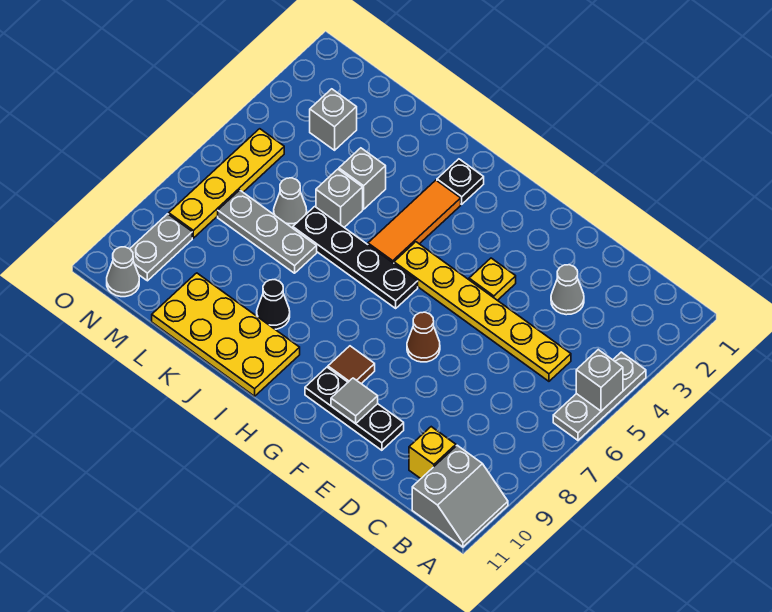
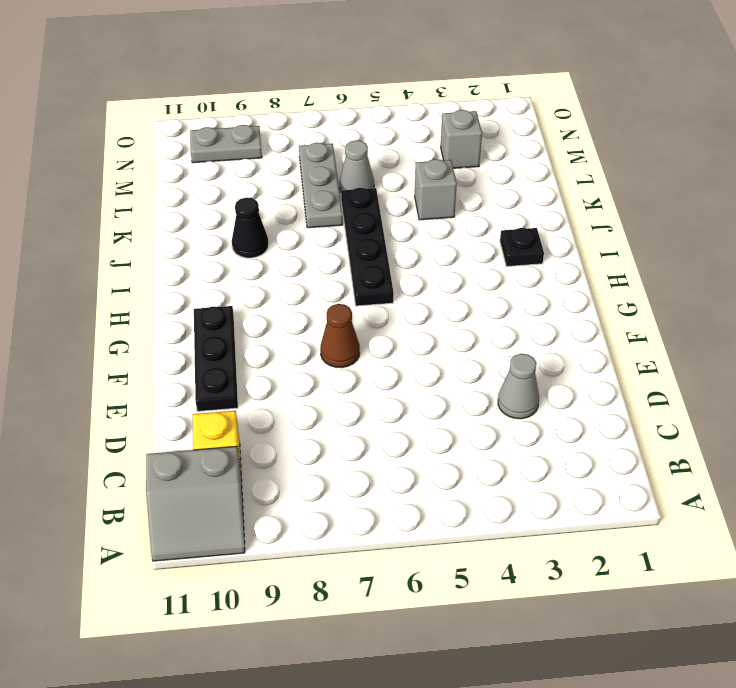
none -> grey plate A4:A6 level 1
none -> yellow plate C5:H5 level 1
none -> yellow plate F4 level 1

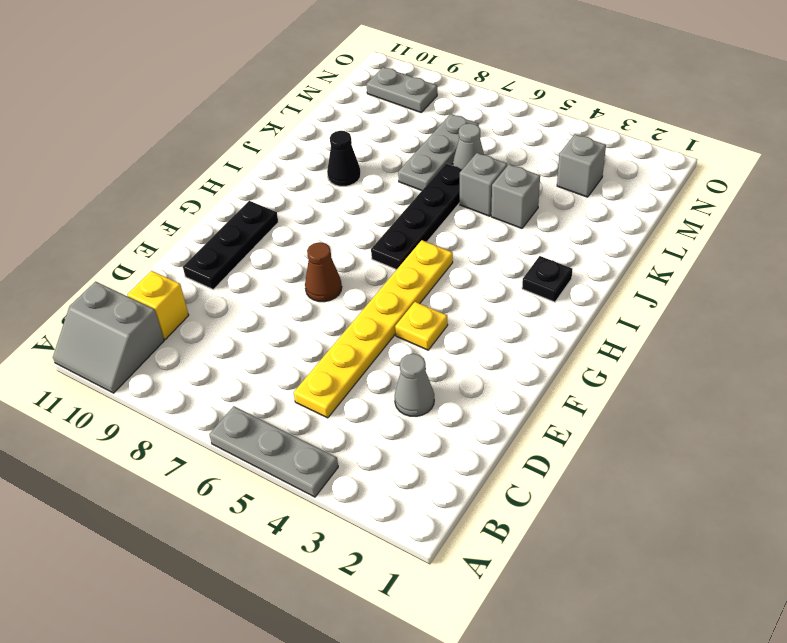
none -> brown tile G9 level 1
none -> orange tile I3:I5 level 1
none -> yellow plate I10:L11 level 1

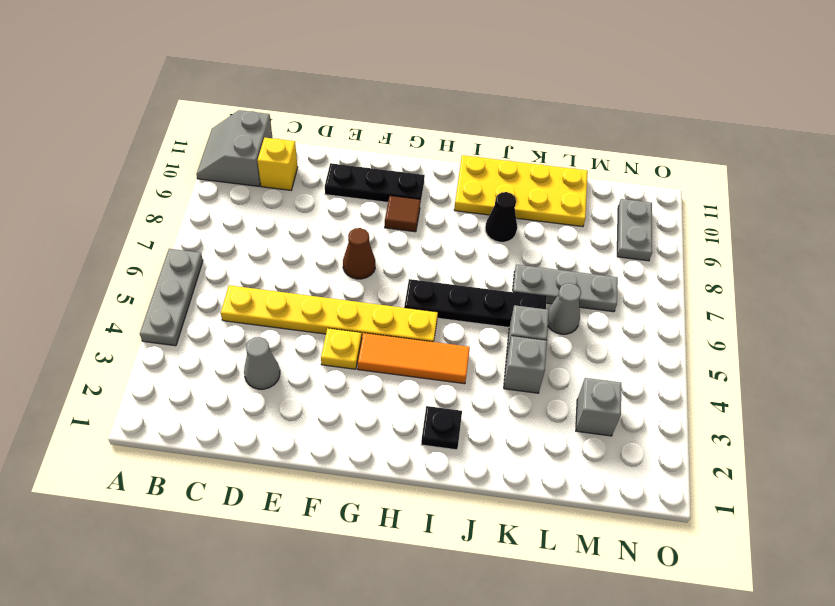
orange tile G4:I4 level 1 -> orange tile I3:I5 level 1
none -> yellow plate N5:N8 level 1
none -> grey cone N11 level 1
none -> grey brick A5 level 2

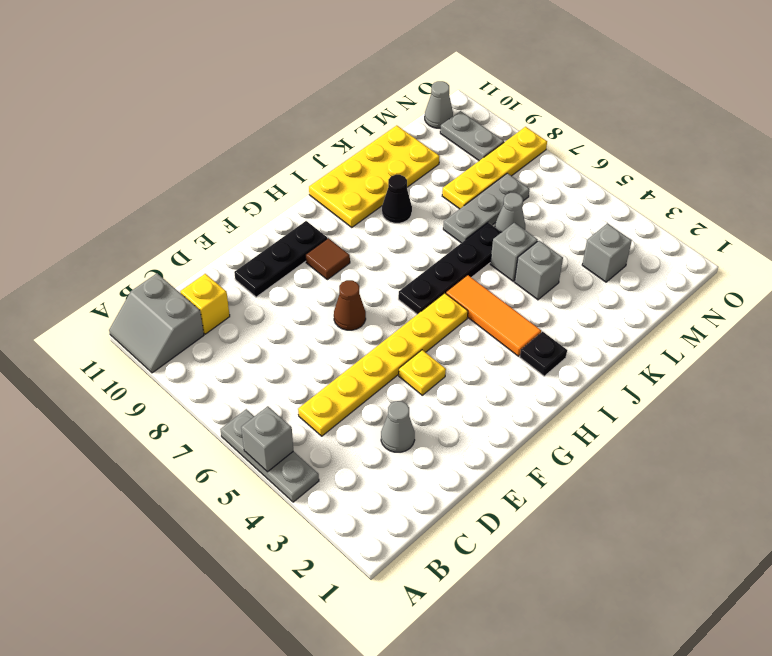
yellow plate L8:O8 level 1 -> yellow plate N5:N8 level 1
none -> grey tile F10 level 2

